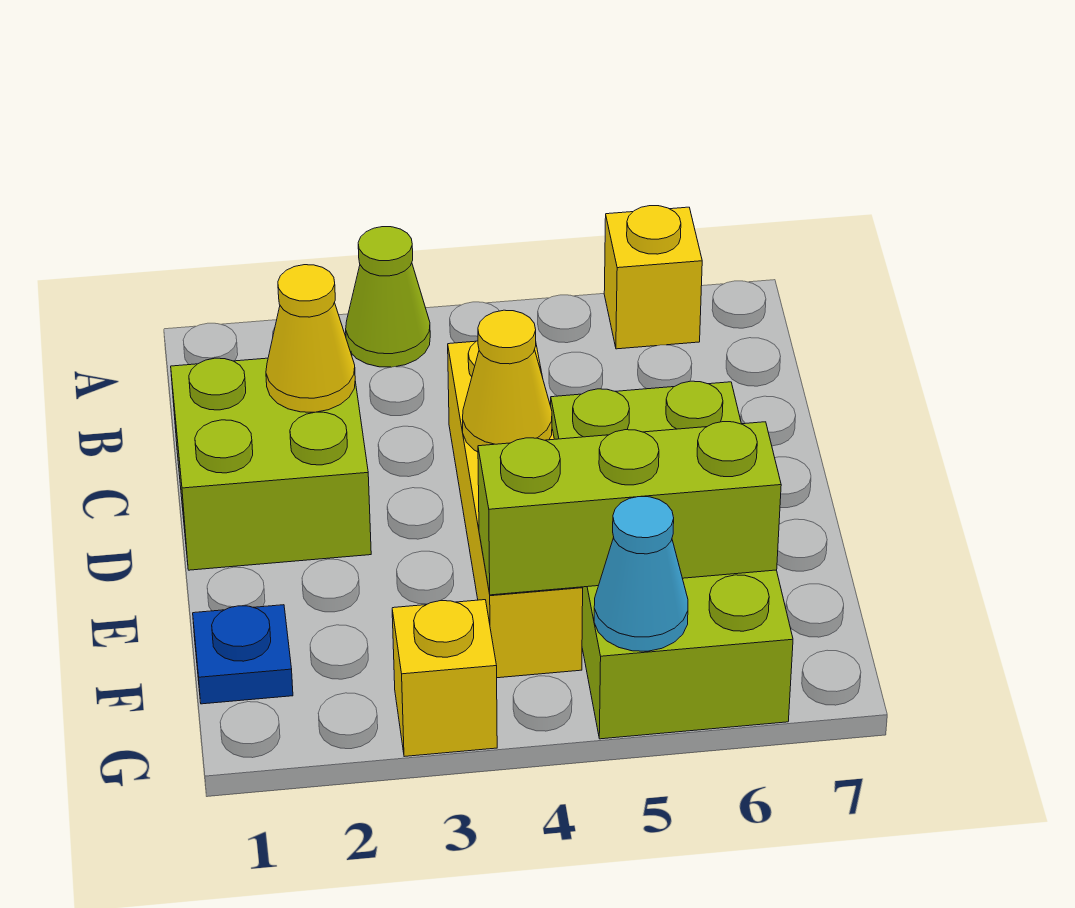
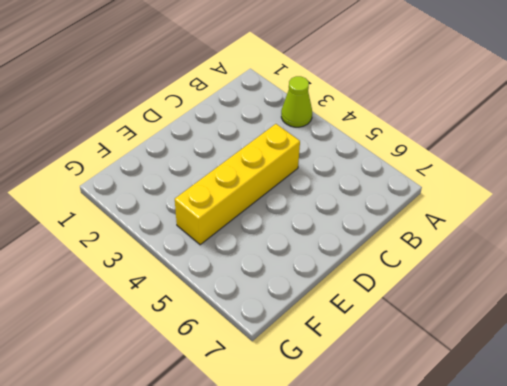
none -> yellow brick A6 level 1
none -> lime brick C1:D2 level 1

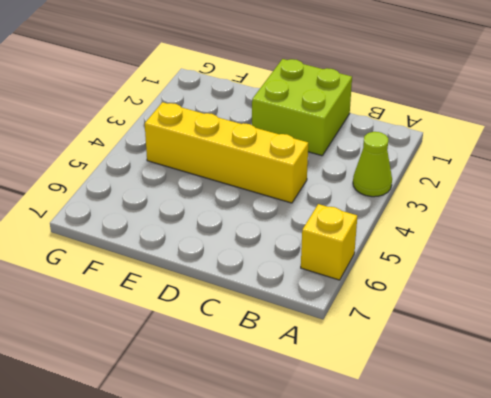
none -> lime brick D5:G6 level 1
none -> blue plate F1 level 1

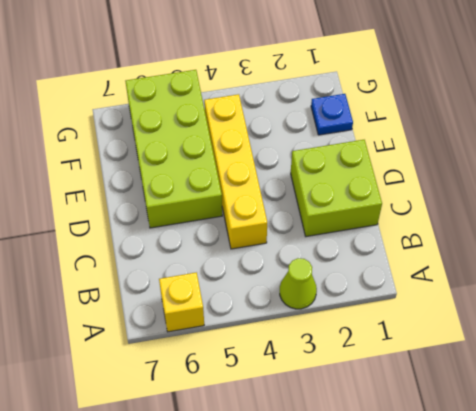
none -> yellow brick G3 level 1
none -> yellow cone C2 level 2

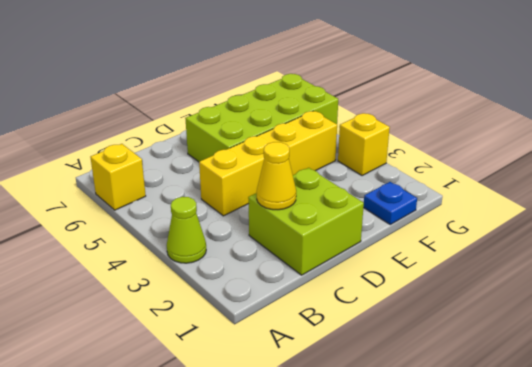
none -> yellow cone D4 level 2
none -> lime brick F4:F6 level 2

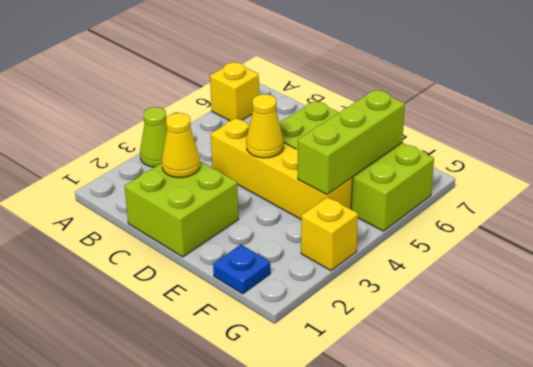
none -> cyan cone G5 level 2

